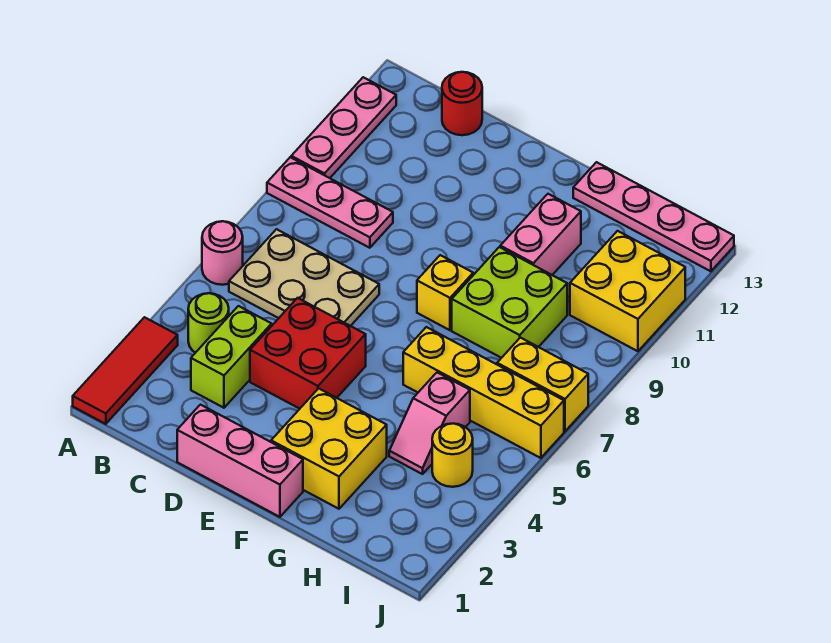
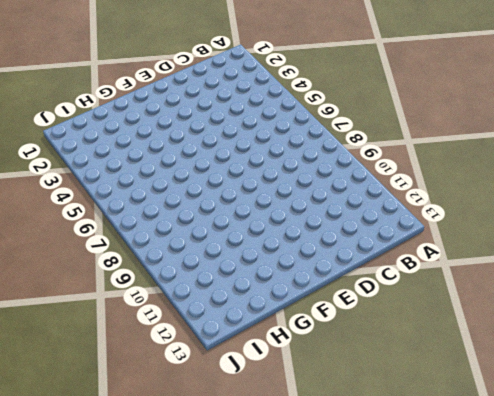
none -> red tile A1:A3 level 1
none -> pink round brick A6 level 1
none -> pink plate A9:C9 level 1

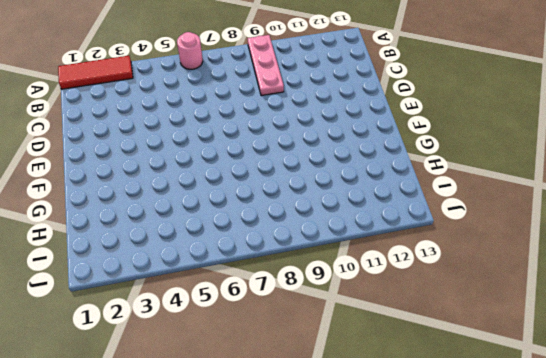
none -> pink plate A10:A12 level 1
none -> lime round brick B4 level 1
none -> tan plate B6:D7 level 1

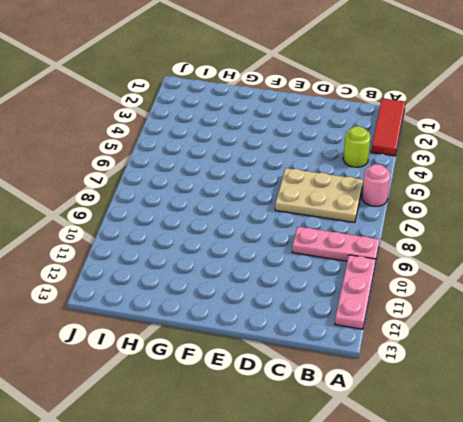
none -> lime brick C3:C4 level 1
none -> red round brick C13 level 1
none -> pink brick D1:F1 level 1

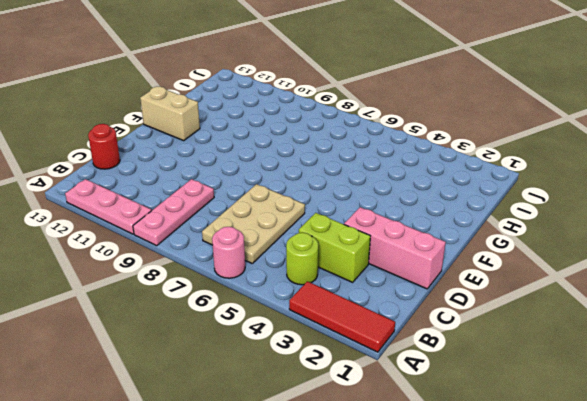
pink brick D1:D3 level 1 -> pink brick D1:F1 level 1
tan brick F12:F13 level 1 -> none
none -> red brick D4:E5 level 1
none -> yellow brick F2:G3 level 1
none -> yellow brick F8 level 1

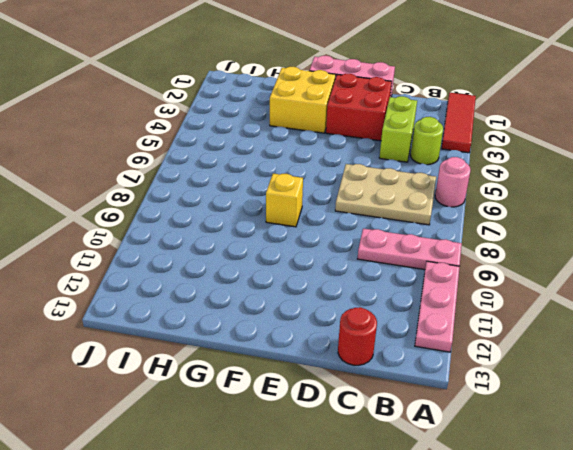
red brick D2:E3 level 1 -> red brick D4:E5 level 1
none -> yellow brick G6:J6 level 1
none -> lime brick G8:H9 level 1
none -> pink brick G10:G11 level 1

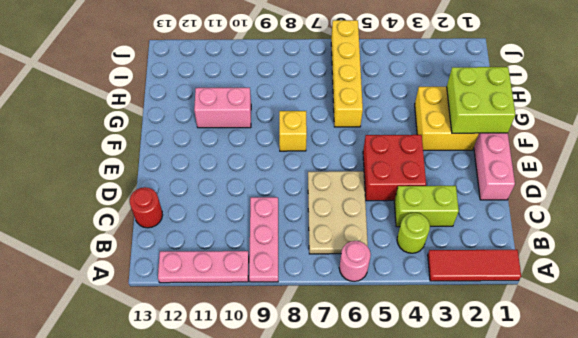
lime brick F1:G2 level 2 -> lime brick G8:H9 level 1
none -> pink plate G13:J13 level 1
none -> pink slope H4:H5 level 1 top 5
none -> yellow round brick I4 level 1

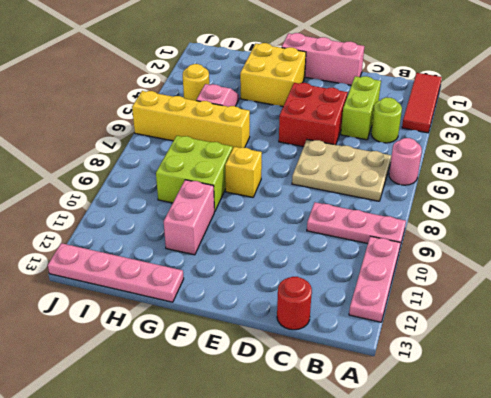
none -> yellow brick I7:J7 level 1
none -> yellow brick I10:J11 level 1

